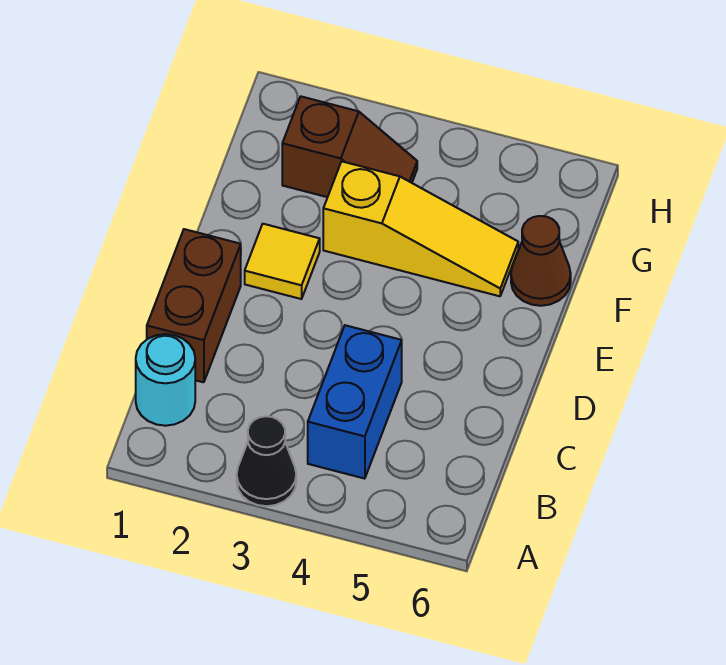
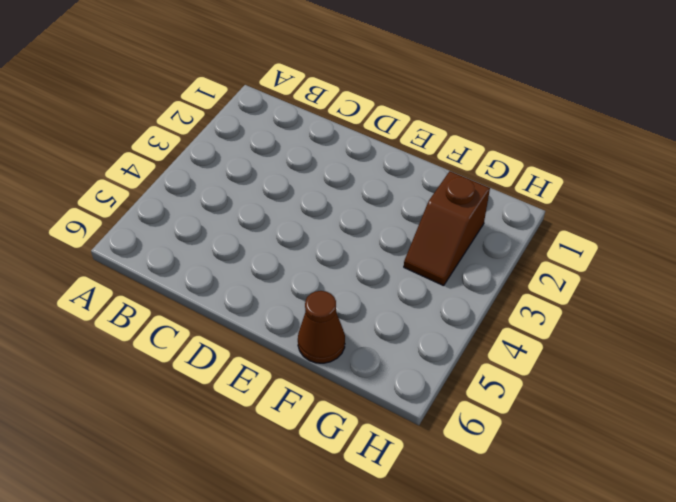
none -> black cone A3 level 1
none -> cyan round brick B1 level 1

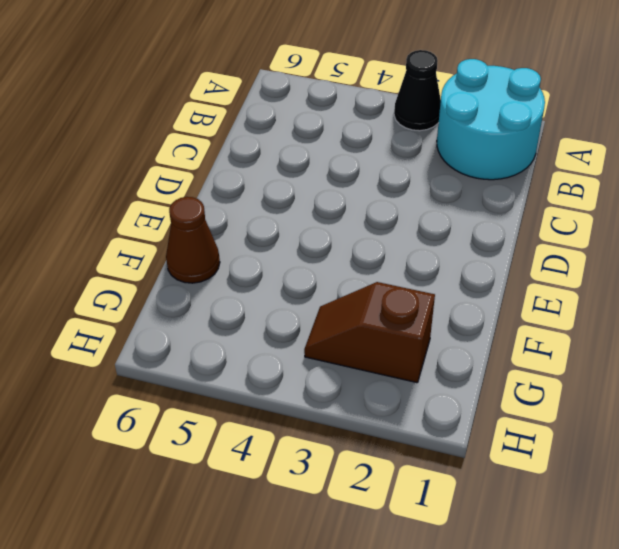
cyan round brick A1:B2 level 1 -> cyan round brick B1 level 1
none -> blue brick B4:C4 level 1
none -> brown brick C1:D1 level 1

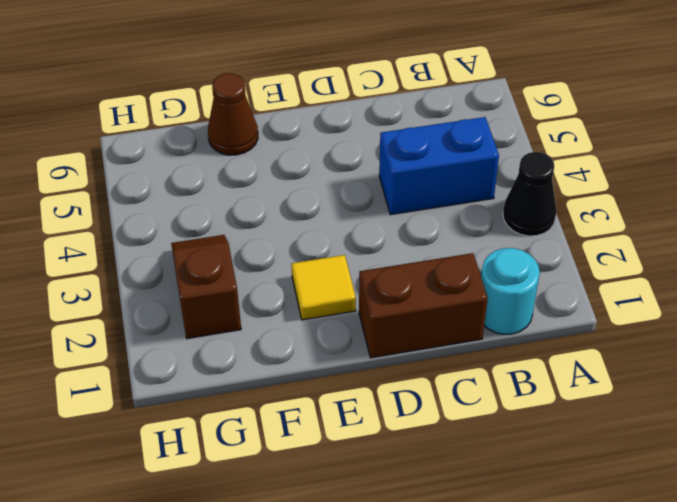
none -> yellow slope F3:F5 level 1 top 3

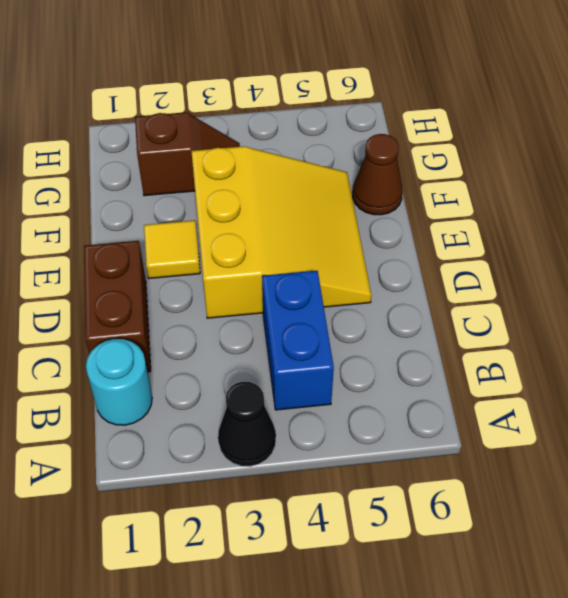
yellow slope D3:F5 level 1 top 3 -> yellow slope F3:F5 level 1 top 3

